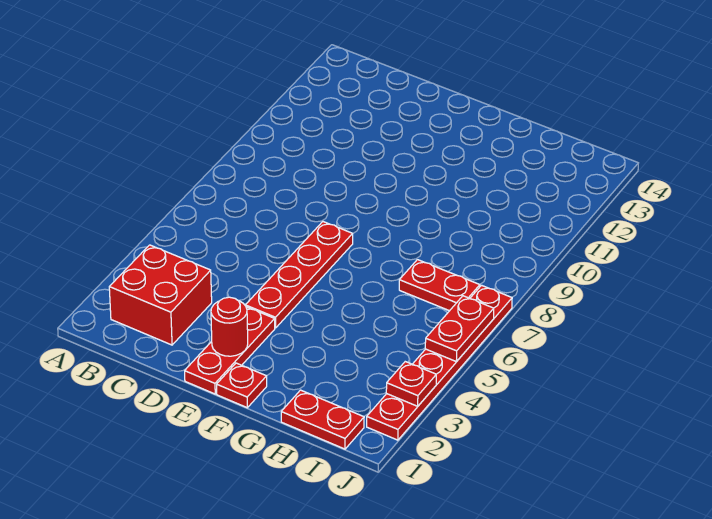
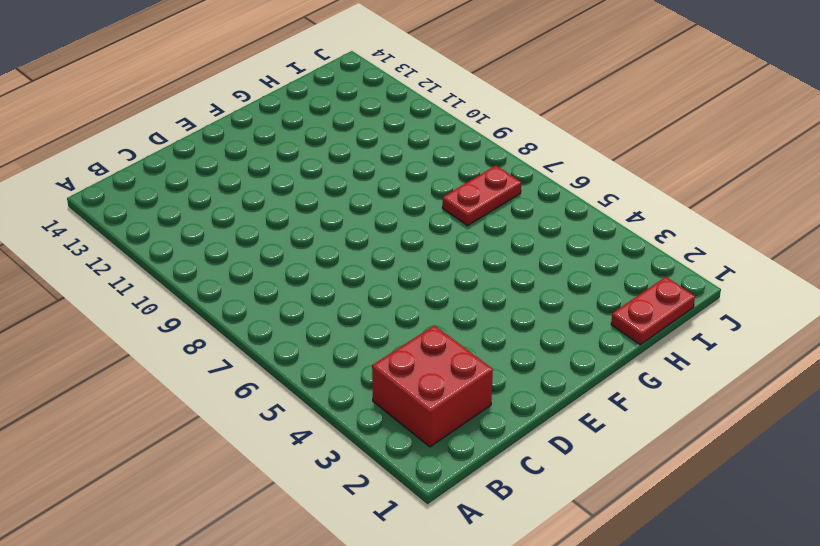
none -> red plate E1:E3 level 1
none -> red plate E4:E7 level 1

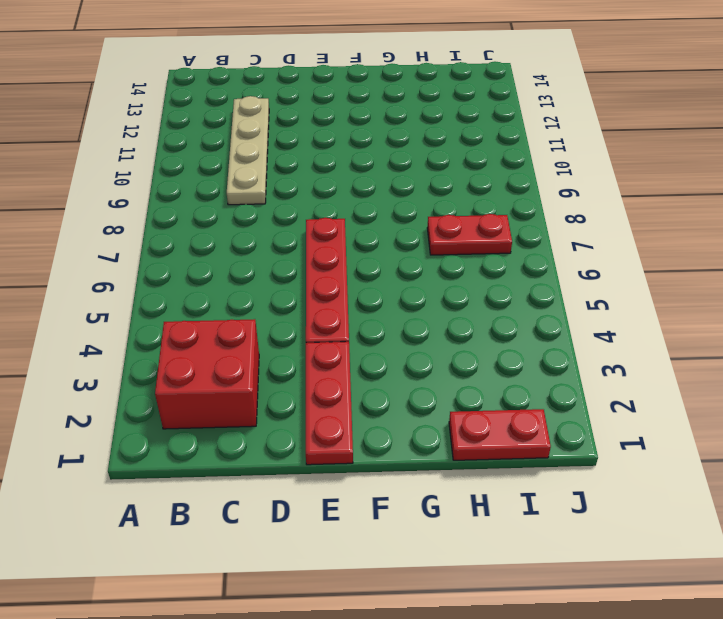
tan plate C9:C12 level 1 -> none
none -> red plate F1 level 1
none -> red plate J2:J7 level 1

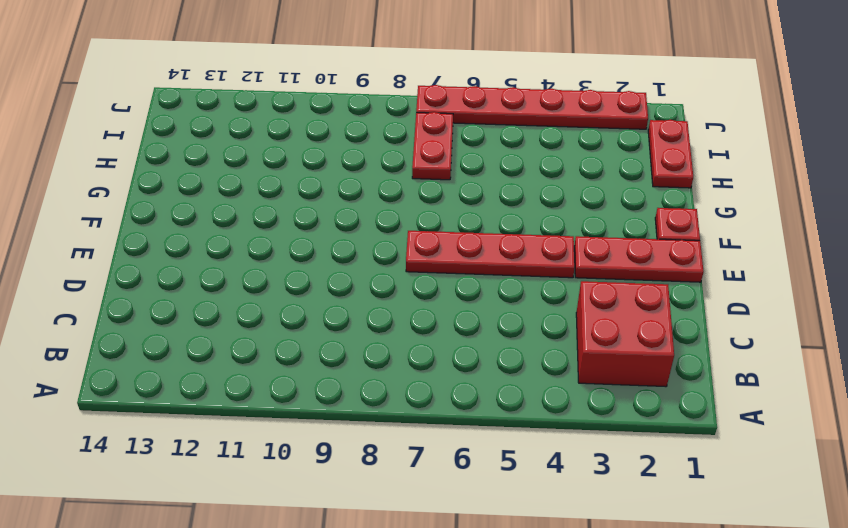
none -> red round brick E2 level 2
none -> red plate J3 level 2

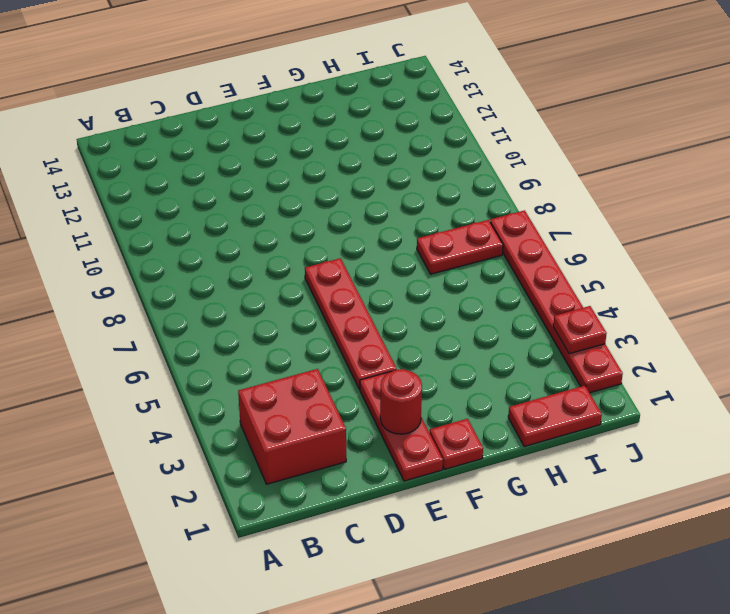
none -> red plate J5:J6 level 2

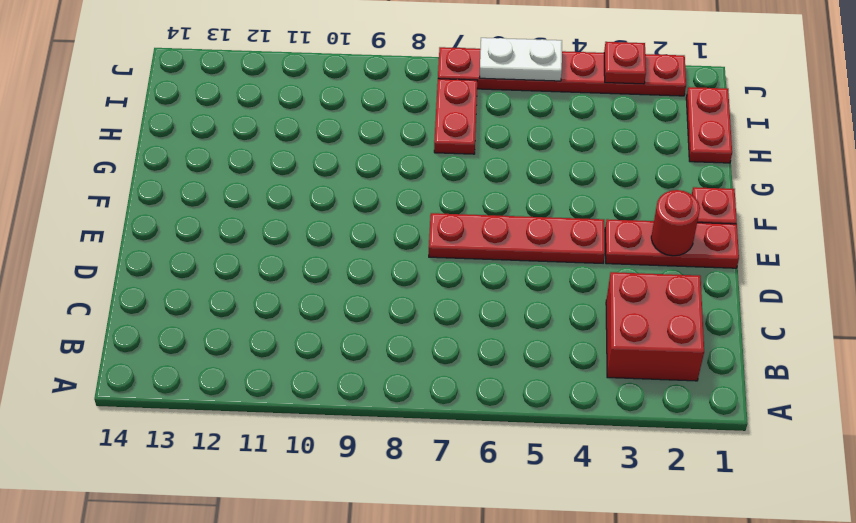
white plate J5:J6 level 2 -> red plate J5:J6 level 2

